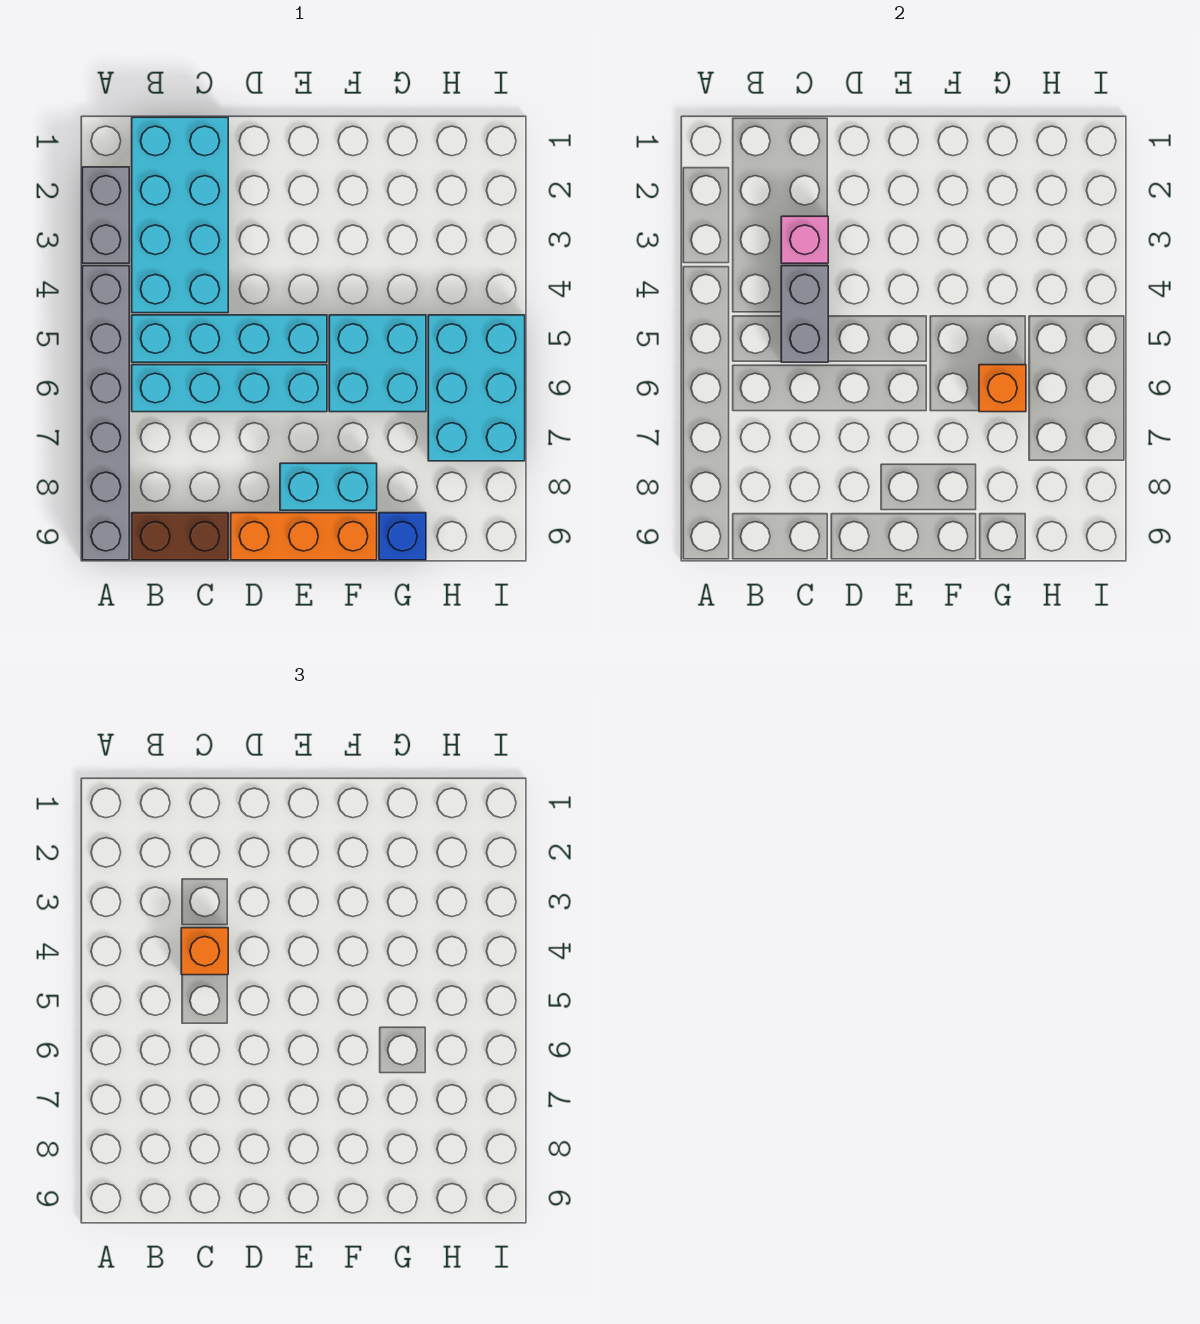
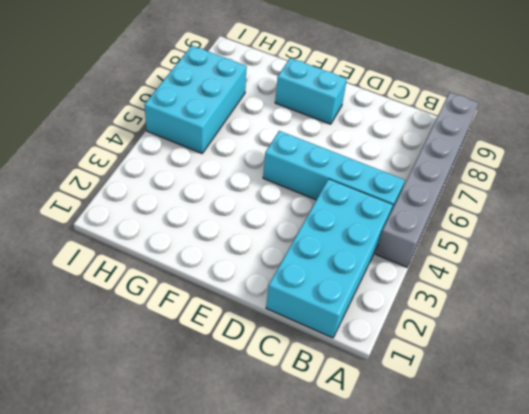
none -> grey brick A2:A3 level 1
none -> cyan brick B6:E6 level 1
none -> brown brick B9:C9 level 1

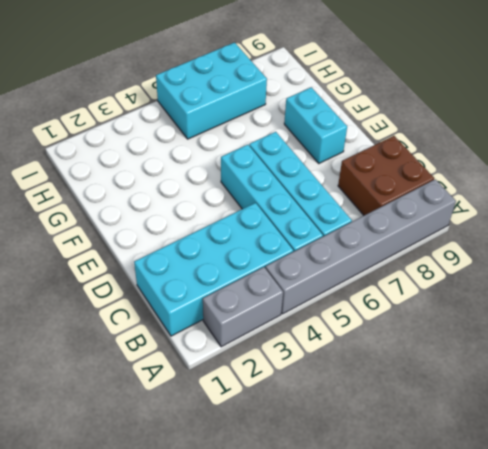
brown brick B8:C9 level 1 -> brown brick B9:C9 level 1
none -> orange brick D9:F9 level 1
none -> cyan brick F5:G6 level 1
none -> blue brick G9 level 1

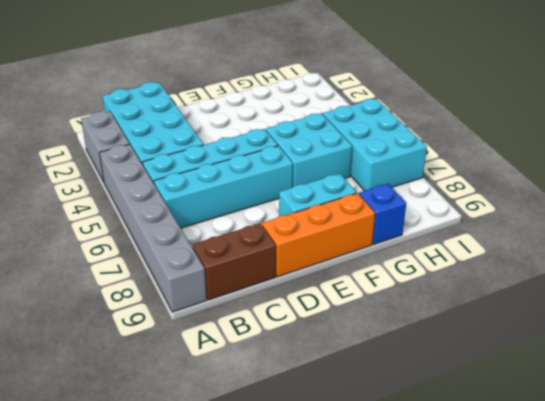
none -> pink brick C3 level 2
none -> grey brick C4:C5 level 2
none -> orange brick G6 level 2

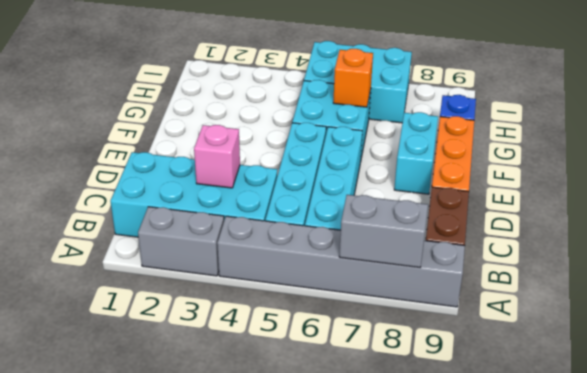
grey brick A7:A8 level 2 -> grey brick C4:C5 level 2
none -> orange brick C4 level 3

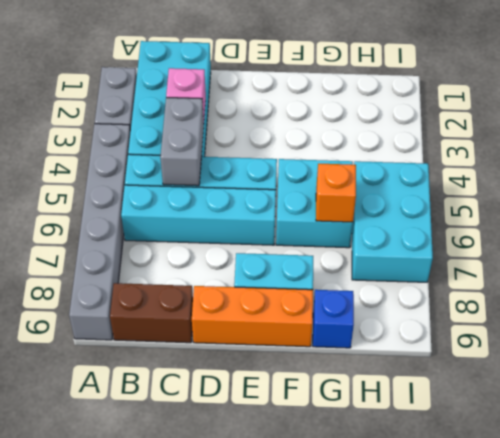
none -> orange brick C4 level 3

